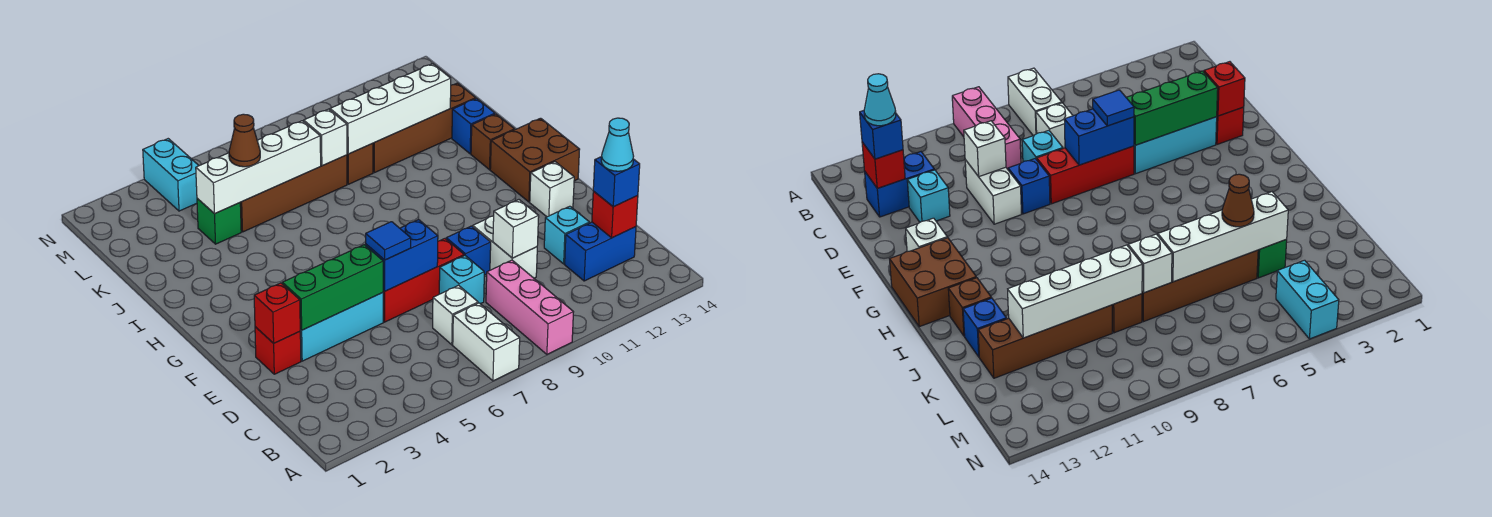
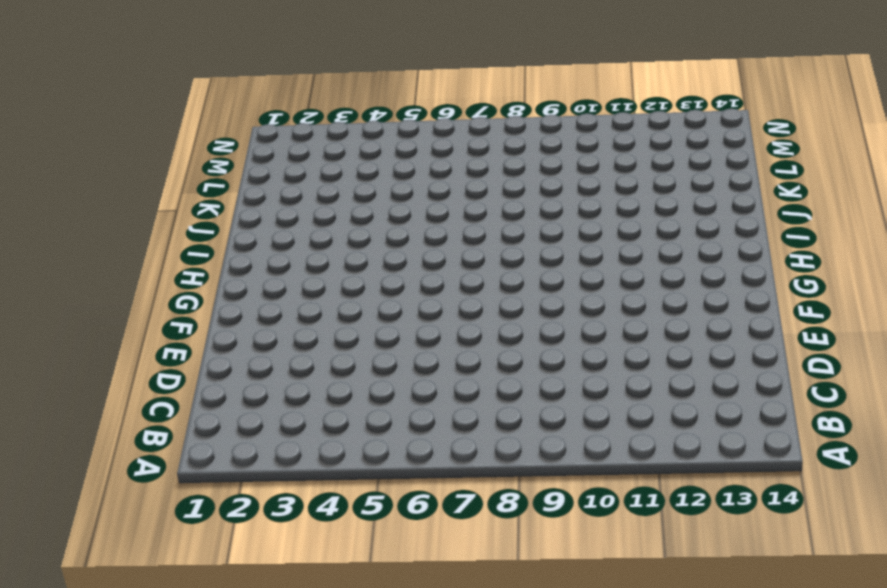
none -> white brick A7:B7 level 1
none -> pink brick A9:C9 level 1
none -> white brick C7 level 1
none -> blue brick C12:C13 level 1

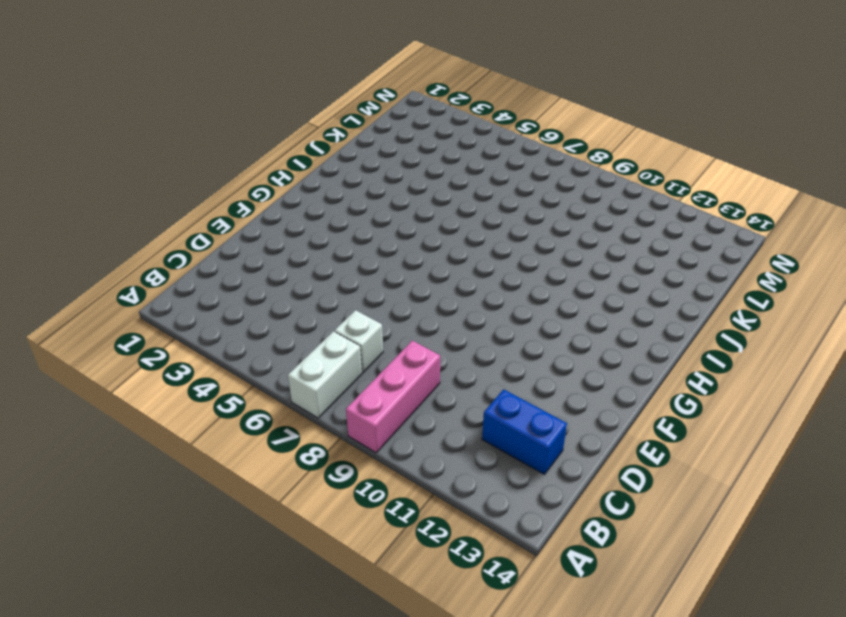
none -> cyan brick D8 level 1
none -> white brick D10:E10 level 1
none -> cyan brick D12 level 1
none -> red brick E2 level 1

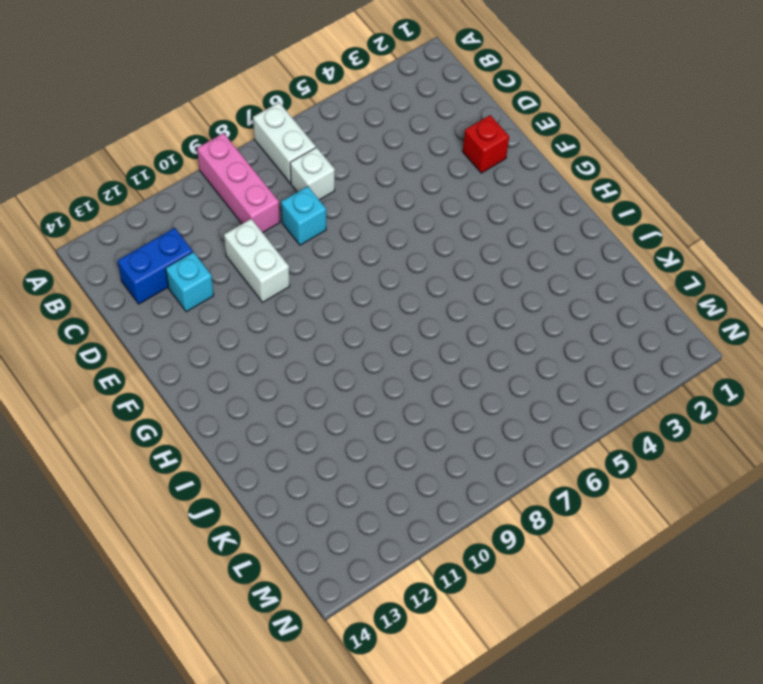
none -> cyan brick E3:E5 level 1
none -> red brick E6:E8 level 1
none -> blue brick E9 level 1
none -> white brick F13 level 1

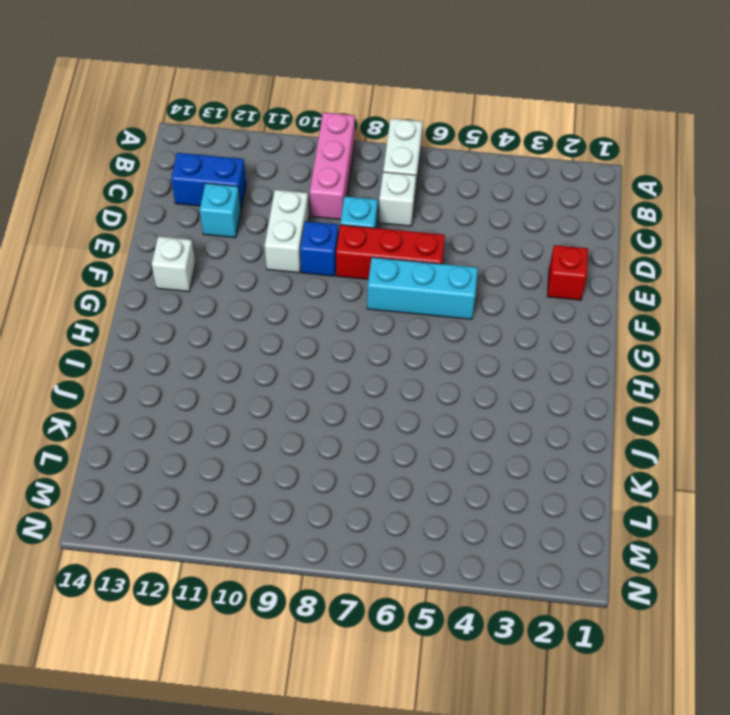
cyan brick F5:F7 level 1 -> cyan brick E3:E5 level 1
none -> brown brick G13:H14 level 1
none -> brown brick I13 level 1
none -> blue brick J13 level 1
none -> green brick K4 level 1

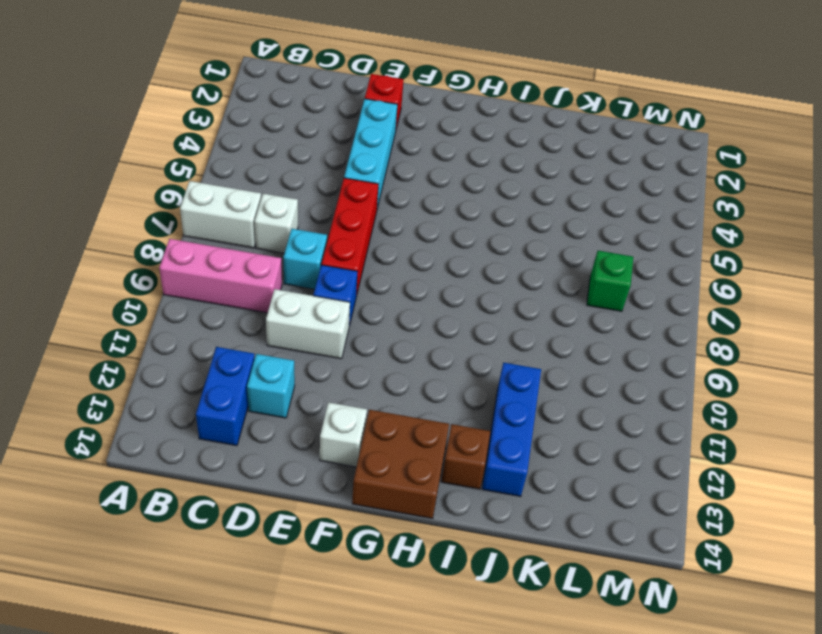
blue brick J11:J13 level 1 -> blue brick J13 level 1
green brick L7 level 1 -> green brick K4 level 1
none -> brown brick K5:K8 level 1
none -> brown brick K9 level 1
none -> brown brick K10:K13 level 1
none -> cyan brick M4:N4 level 1

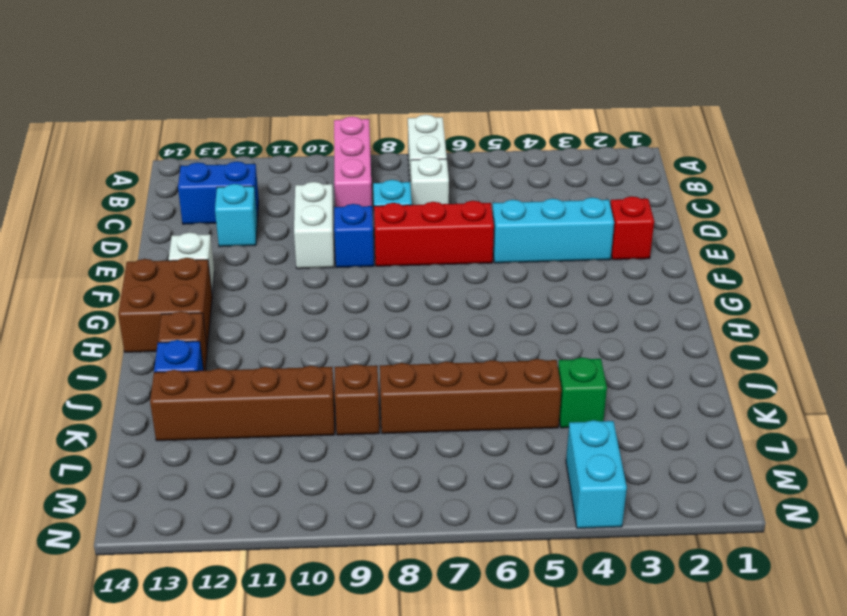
none -> red brick C13 level 2
none -> white brick D10 level 2
none -> red brick E2 level 2
none -> green brick E3:E5 level 2

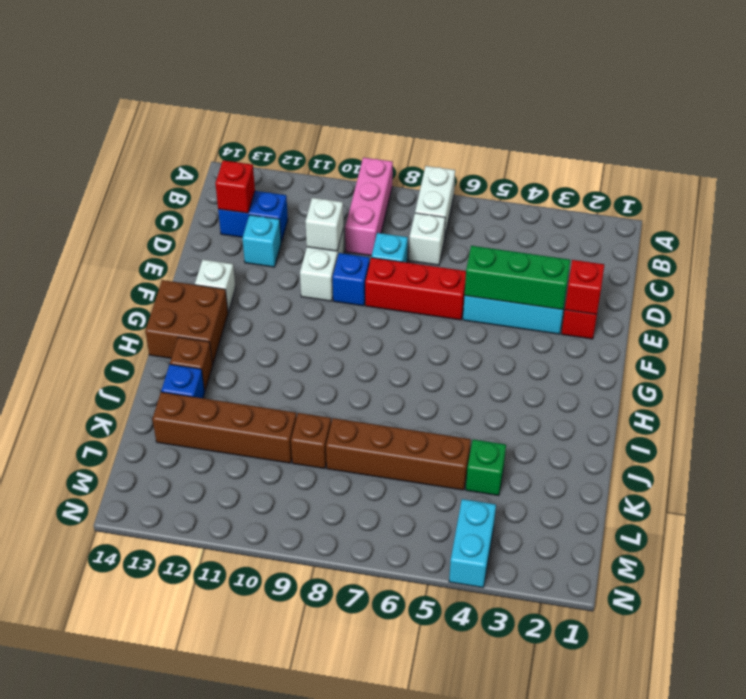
none -> blue brick E6:E7 level 2
none -> white brick K4:K7 level 2
none -> white brick K8 level 2
none -> white brick K9:K12 level 2

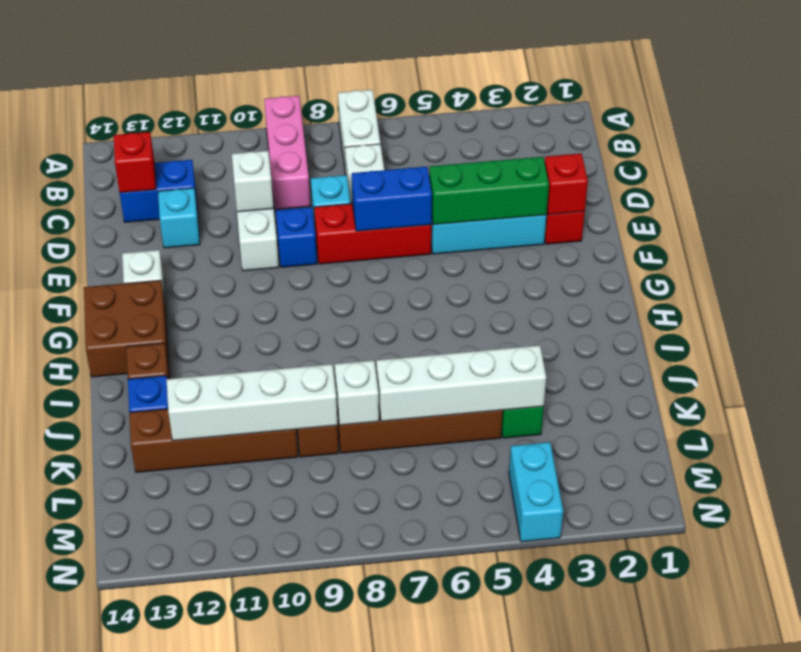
none -> blue brick C13 level 3
none -> blue tile E6 level 3
none -> brown cone K5 level 3
none -> cyan cone C13 level 4

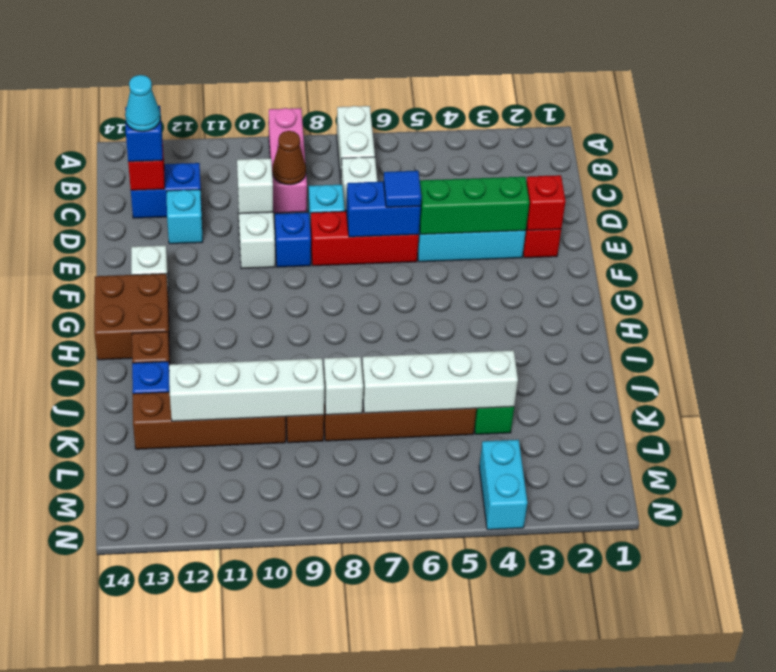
brown cone C9 level 2 -> brown cone K5 level 3

